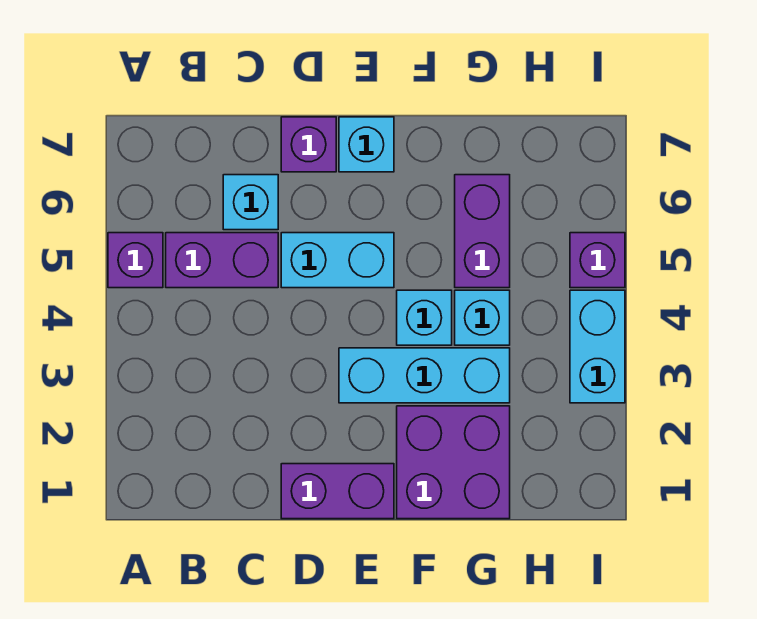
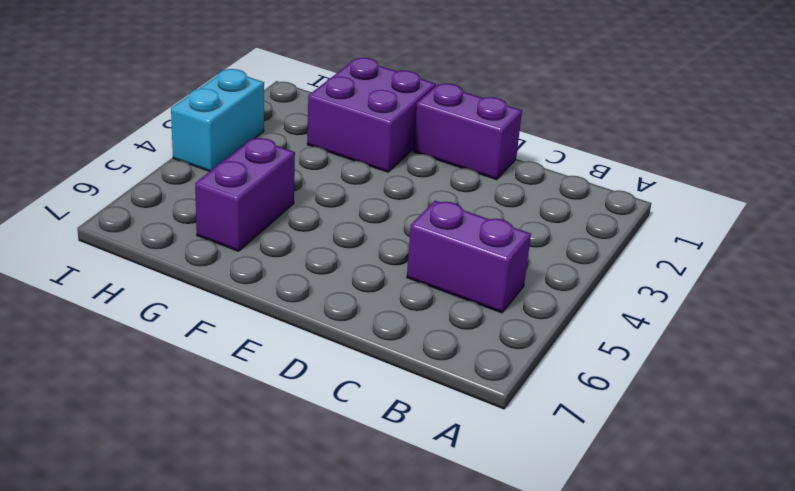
none -> purple brick A5 level 1
none -> cyan brick C6 level 1
none -> cyan brick D5:E5 level 1

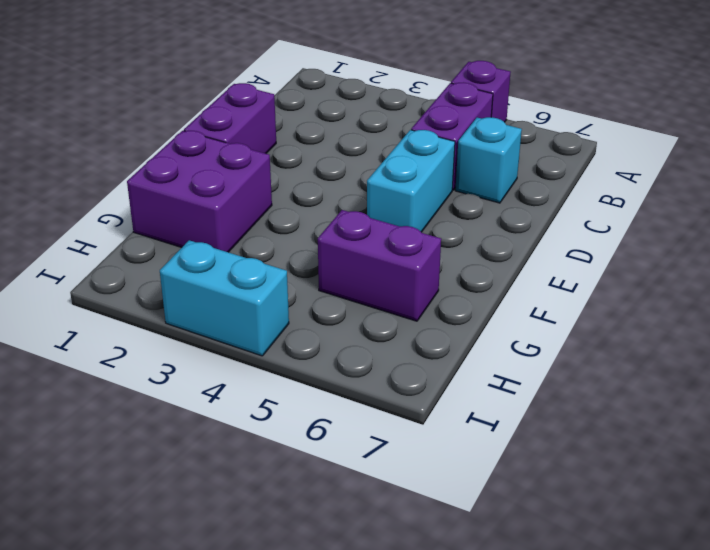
none -> purple brick D7 level 1
none -> cyan brick E3:G3 level 1
none -> cyan brick E7 level 1

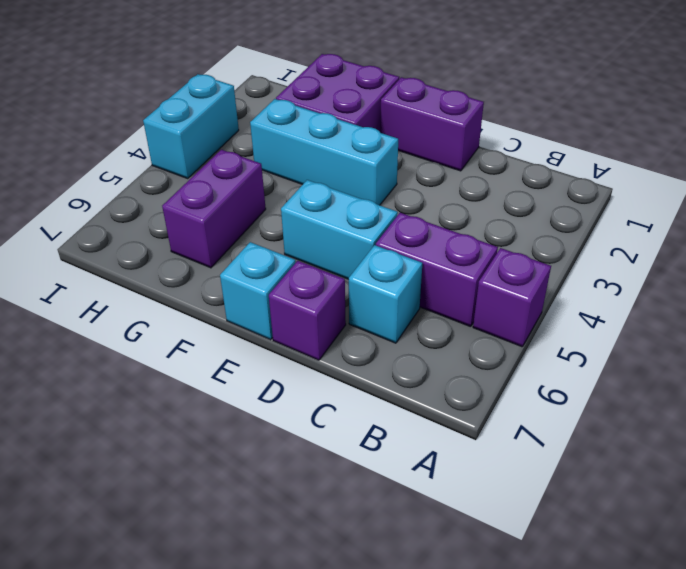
none -> cyan brick F4 level 1
none -> cyan brick G4 level 1
none -> purple brick I5 level 1

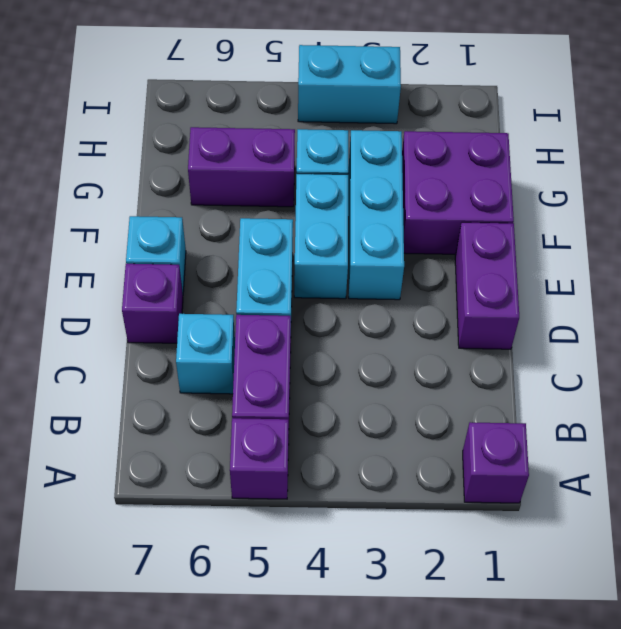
purple brick A1 level 1 -> purple brick I5 level 1
cyan brick E4:F4 level 1 -> cyan brick F4 level 1

